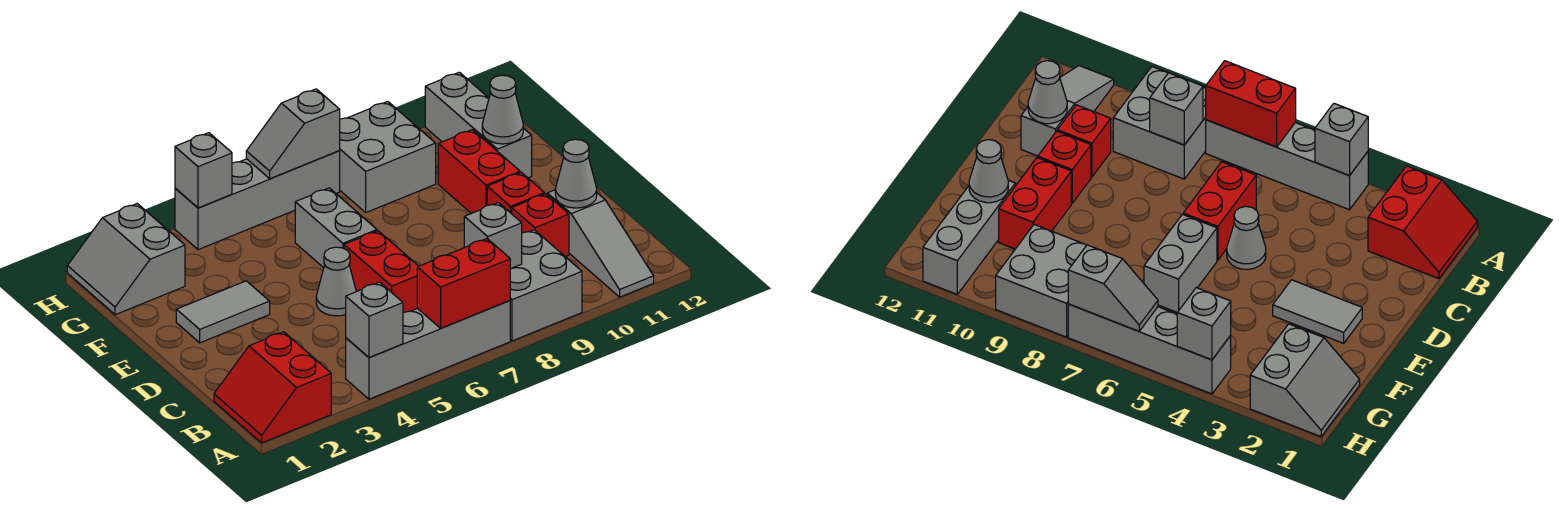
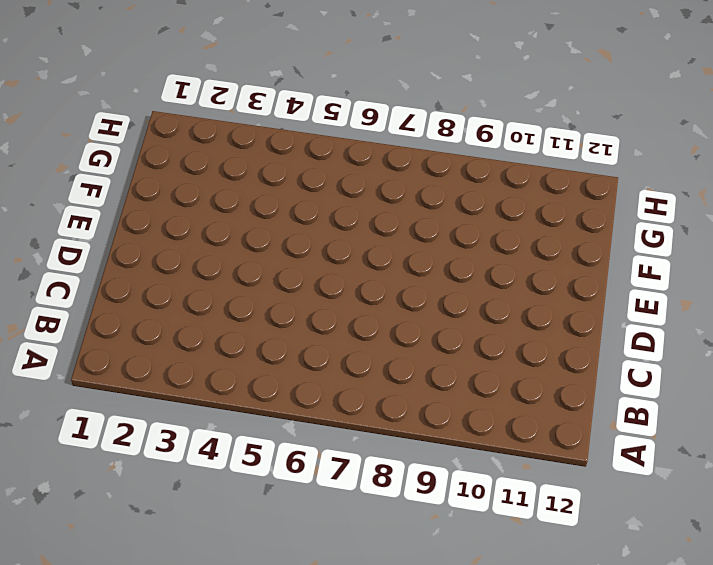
none -> red slope A1:B2 level 1 top 2
none -> grey brick A4:A7 level 1
none -> grey brick A8:B9 level 1

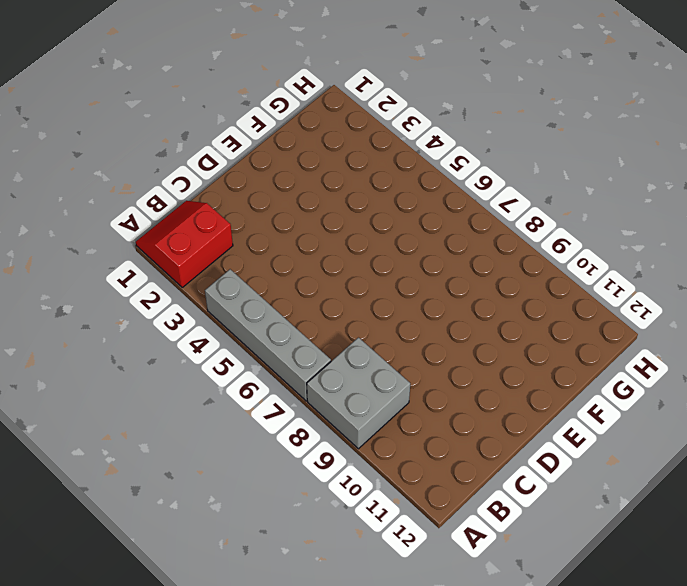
none -> grey slope A11:C11 level 1 top C
none -> red brick C6:D6 level 1
none -> red brick C10 level 1

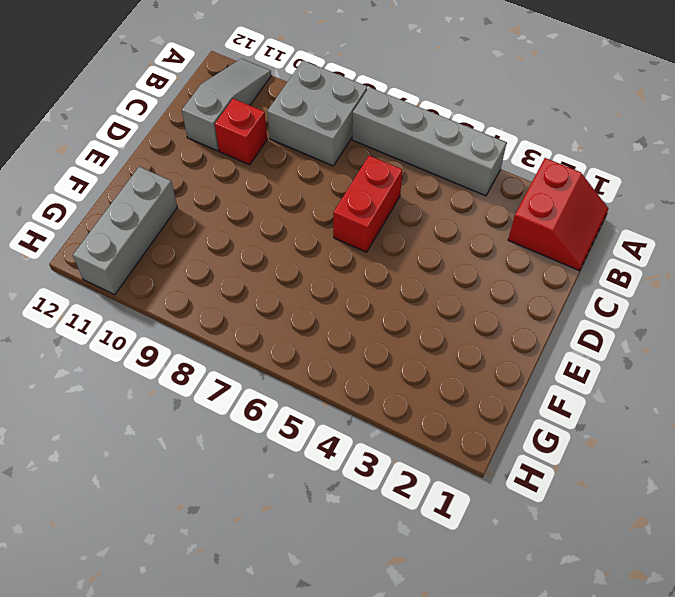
none -> grey cone D5 level 1
none -> red brick D10 level 1
none -> grey tile E2:E3 level 1

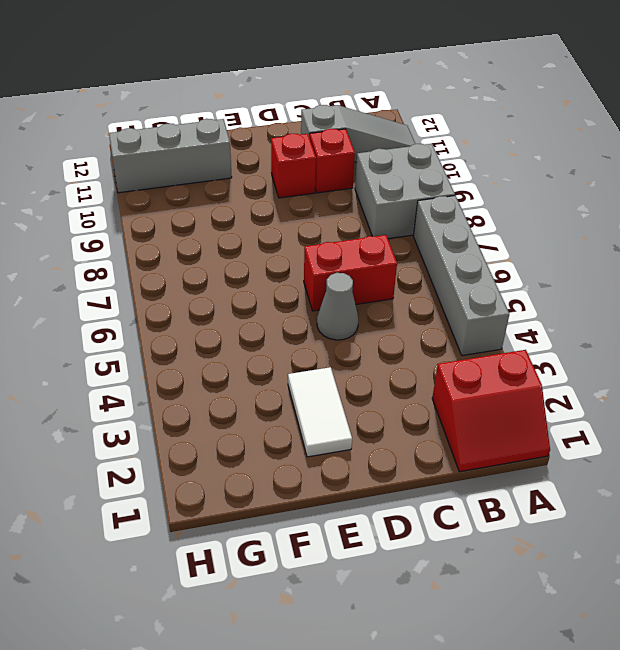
white tile E2:E3 level 1 -> grey tile E2:E3 level 1
none -> grey brick E6:F6 level 1
none -> red brick E10:F10 level 1
none -> grey slope G1:H2 level 1 top 2

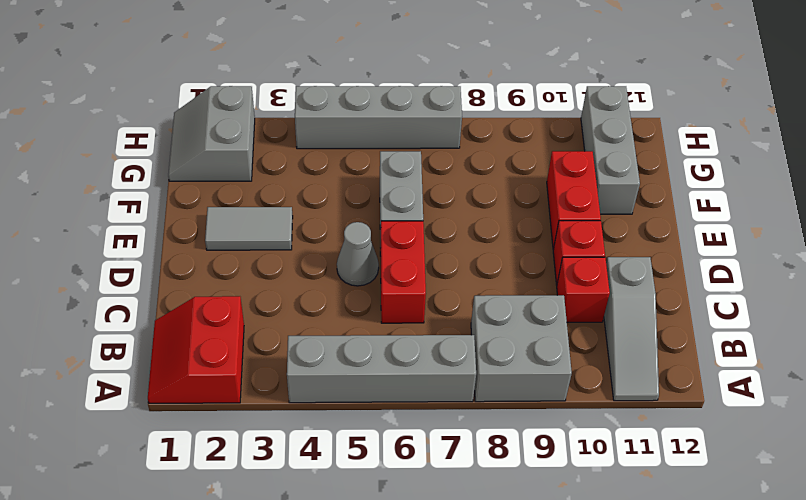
none -> grey brick G8:H9 level 1
none -> grey brick A4 level 2
none -> red brick A6:A7 level 2

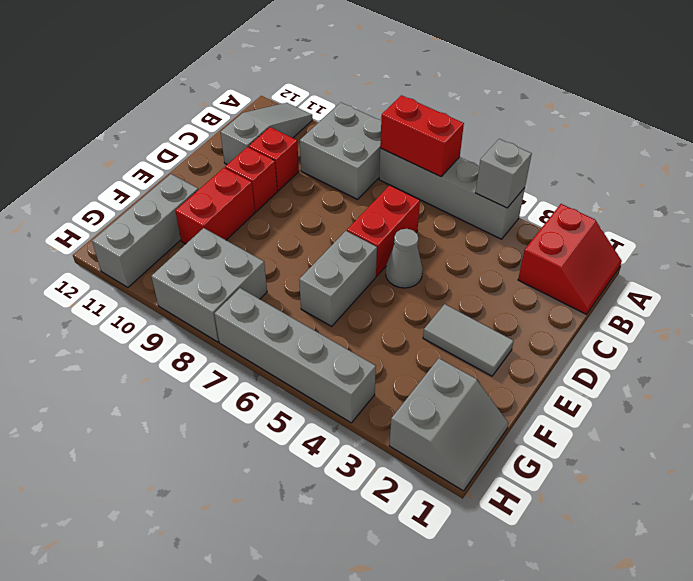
none -> grey brick B8 level 2
none -> grey cone C11 level 2
none -> grey cone F11 level 2

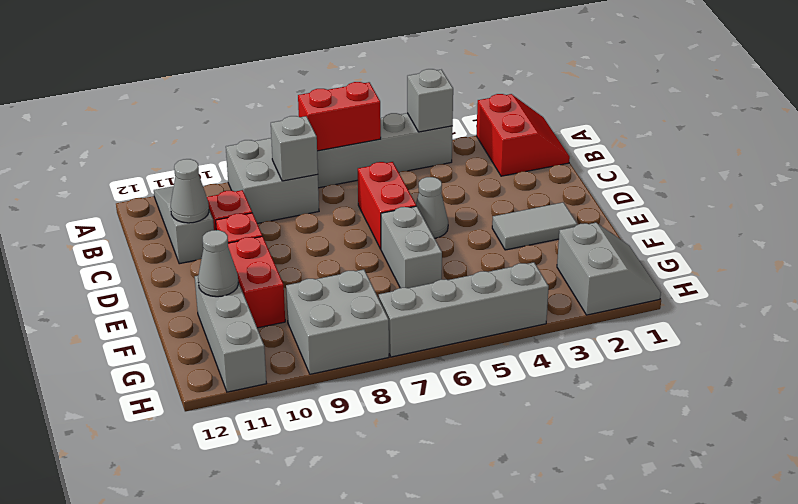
none -> grey brick H4 level 2
none -> grey slope H6:H7 level 2 top 7

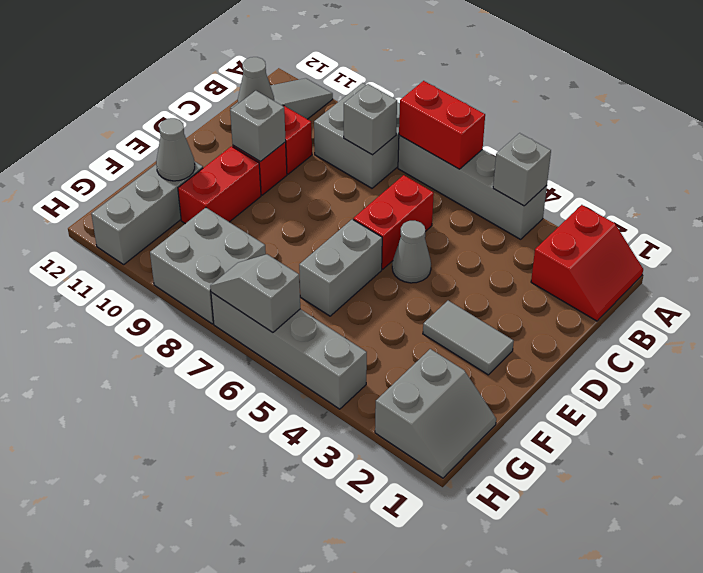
grey brick D10 level 2 -> grey brick H4 level 2
grey slope H6:H7 level 2 top 6 -> grey slope H6:H7 level 2 top 7

